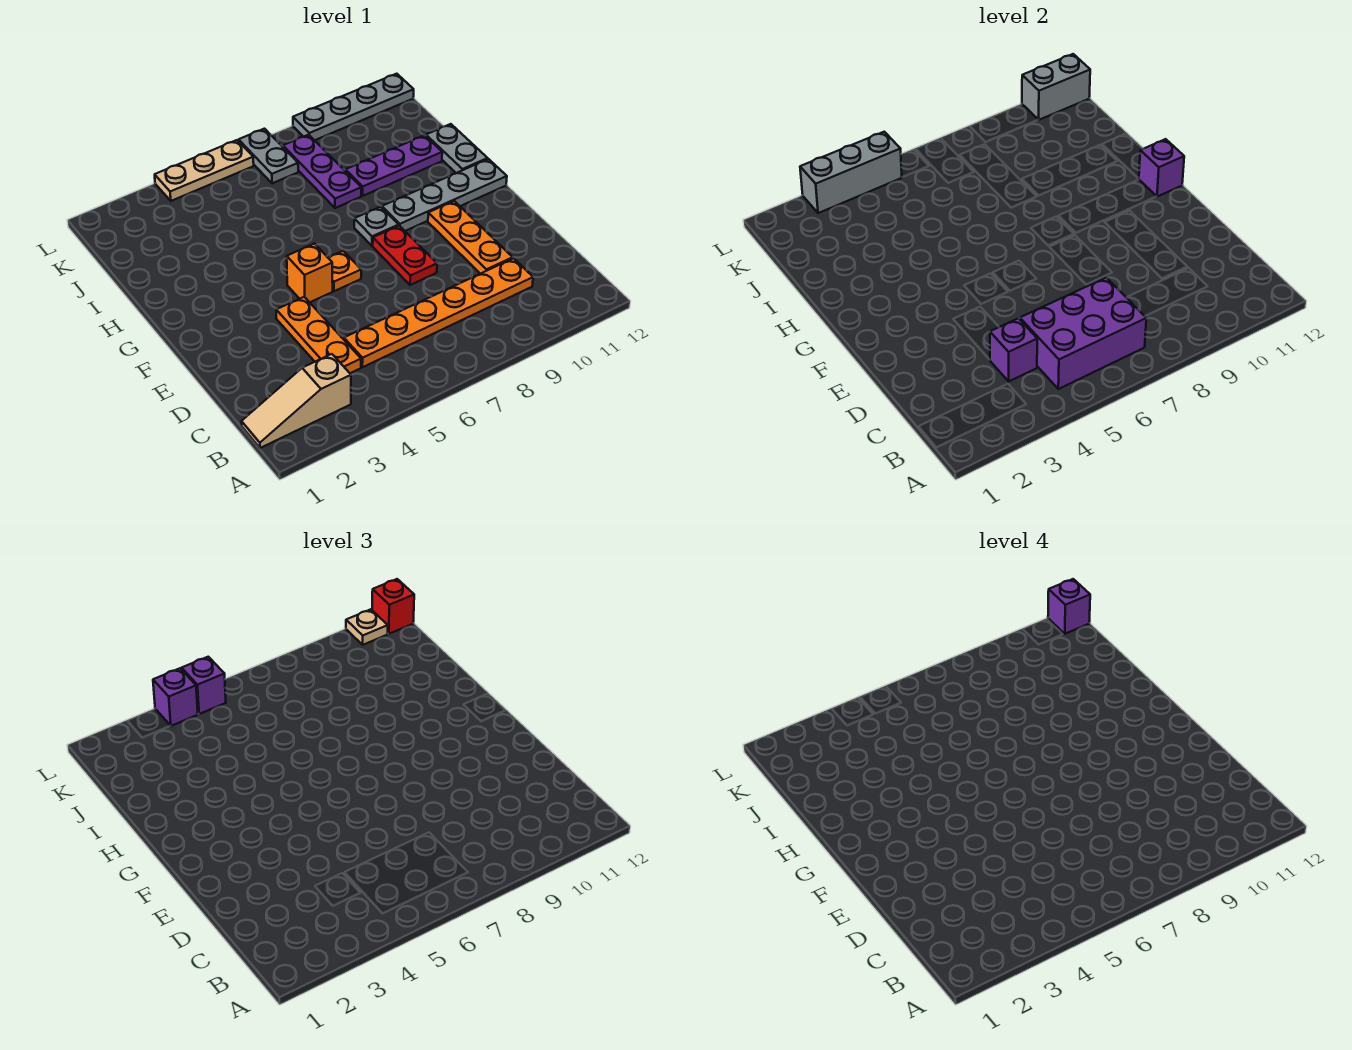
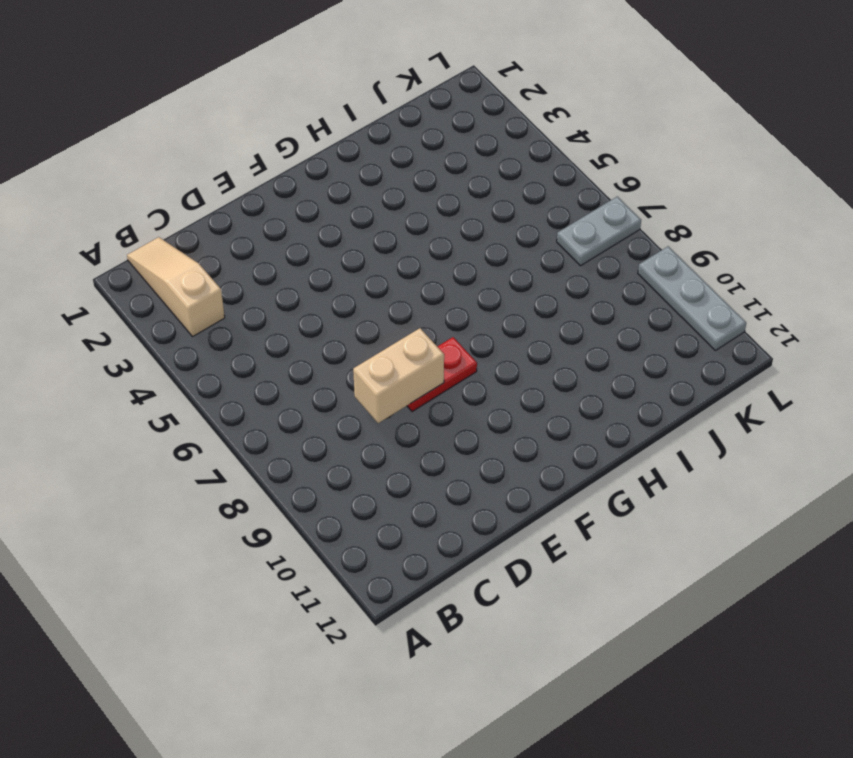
tan brick D8:E8 level 2 -> none
grey plate L9:L11 level 1 -> grey plate L9:L12 level 1
none -> orange plate C4:E4 level 1
none -> orange plate C5:C10 level 1
none -> orange plate D10:F10 level 1

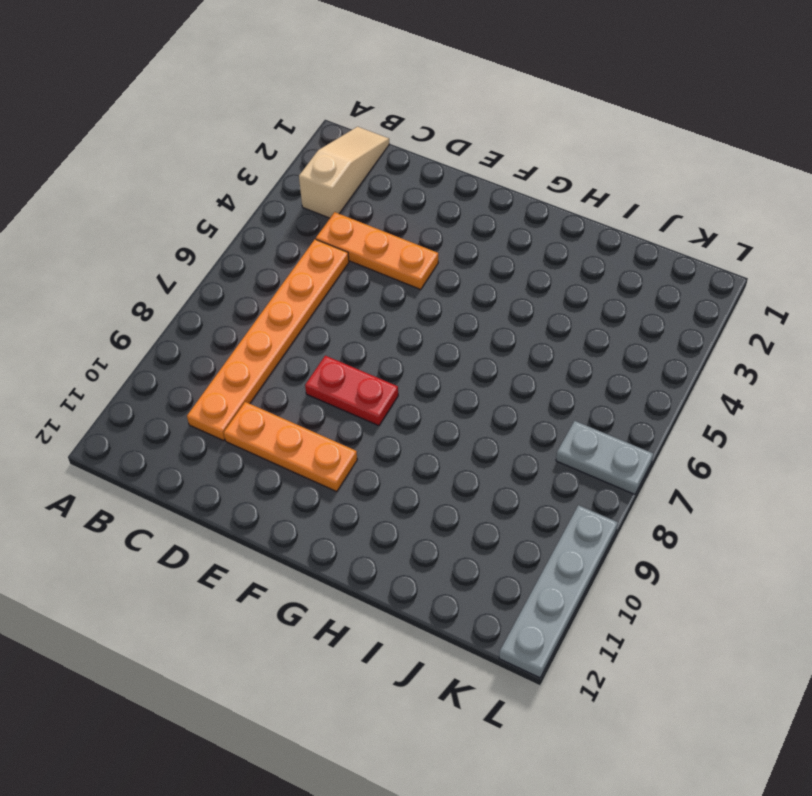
none -> orange brick F5 level 1
none -> orange plate F6 level 1
none -> grey plate G8 level 1

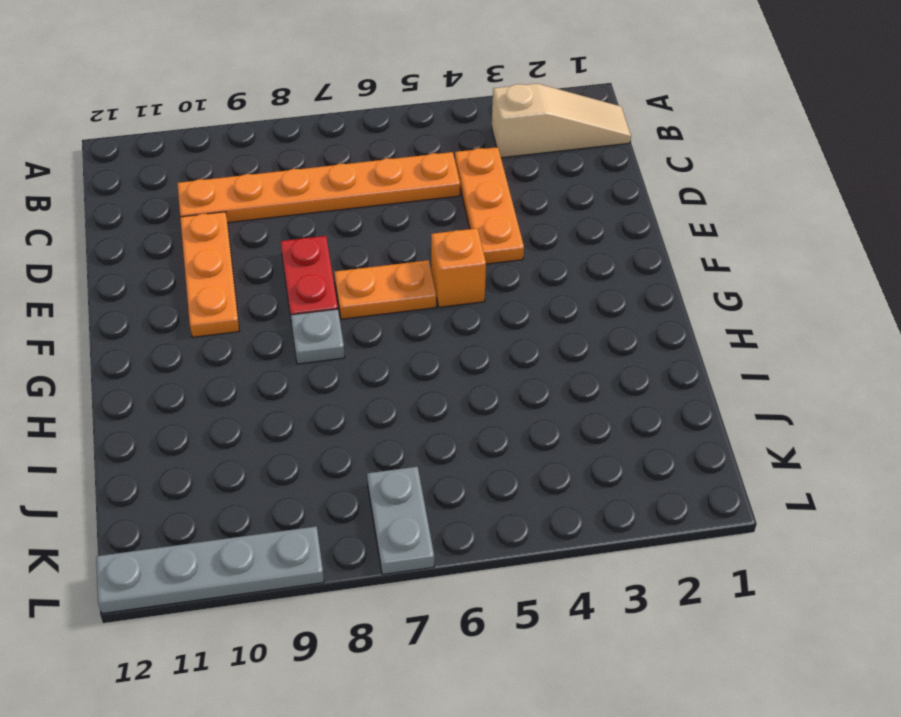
orange plate F6:F7 level 1 -> orange plate F6 level 1
none -> grey plate G9:G12 level 1
none -> grey plate H12:I12 level 1
none -> purple plate I8:K8 level 1

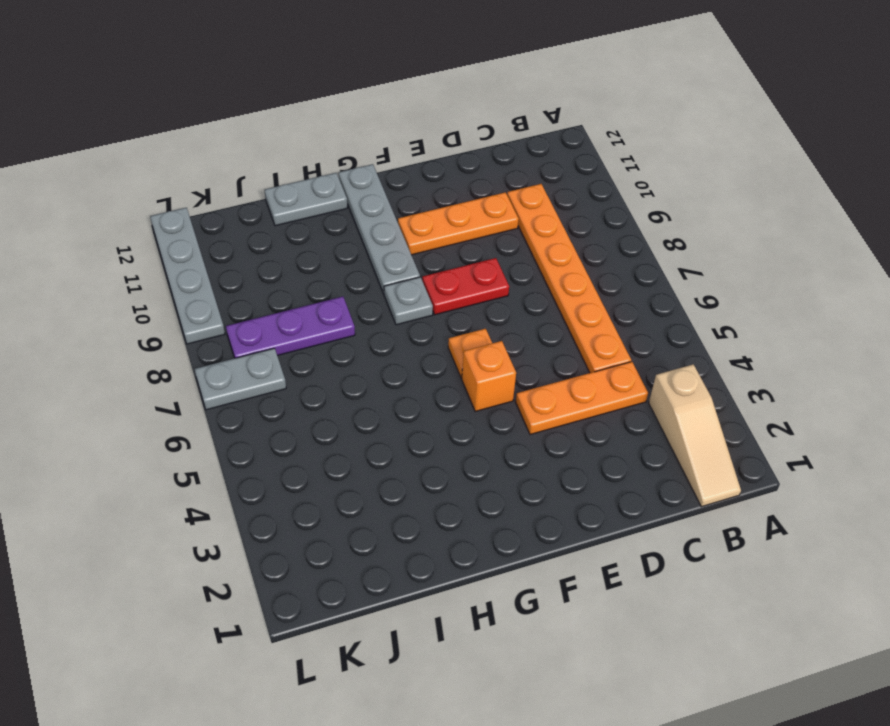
none -> purple plate I9:I11 level 1
none -> tan plate L4:L6 level 1
none -> purple brick B5:C7 level 2

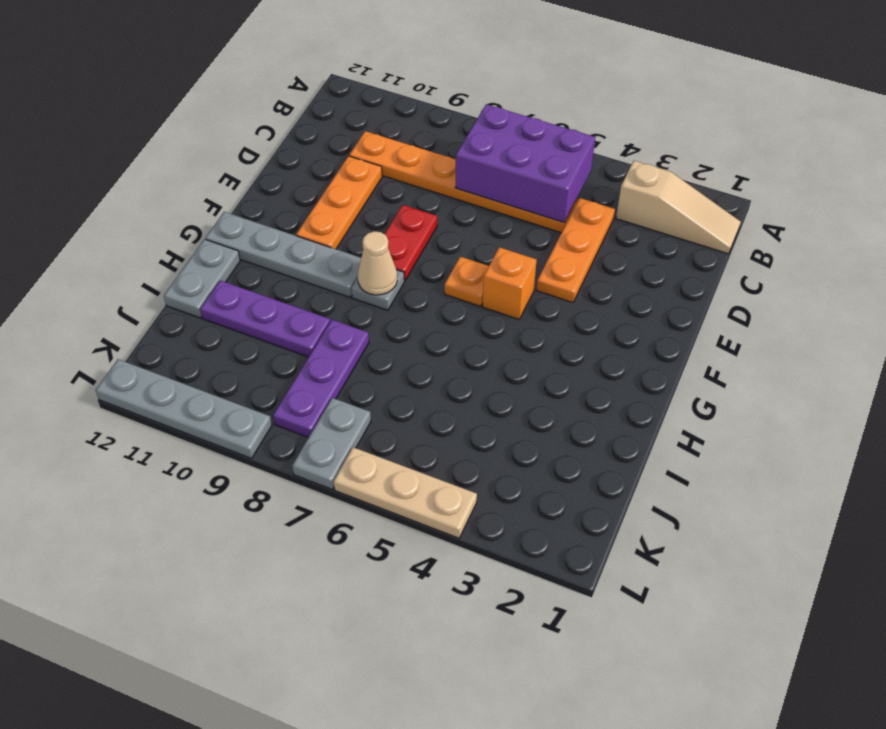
tan cone G8 level 2 -> none
none -> purple brick C4 level 2
none -> purple brick G12 level 2
none -> grey brick L3:L5 level 2

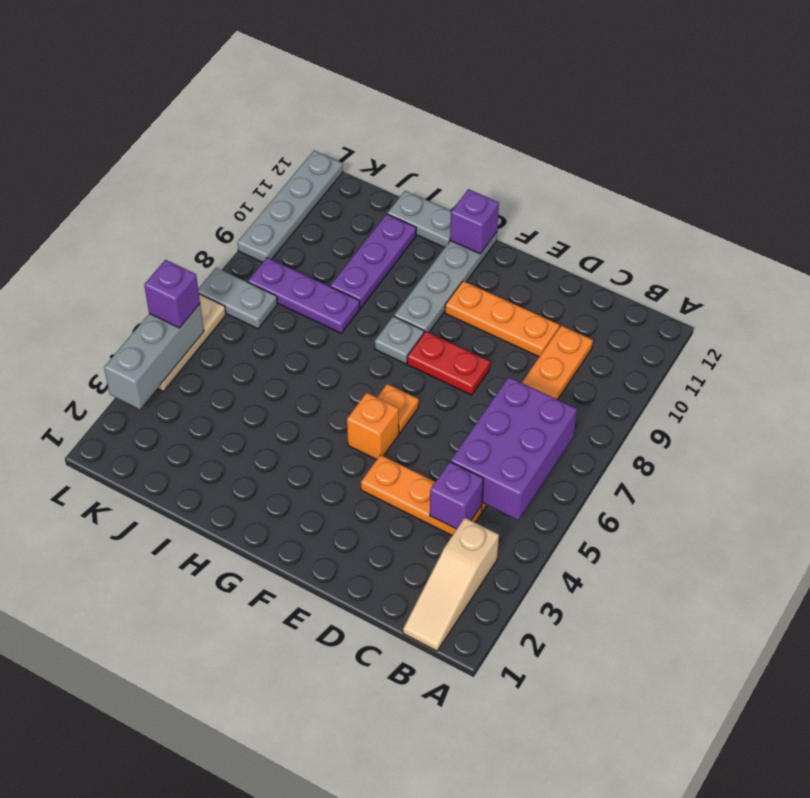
none -> grey brick L11:L12 level 2
none -> purple brick L4 level 3
none -> tan plate L11 level 3

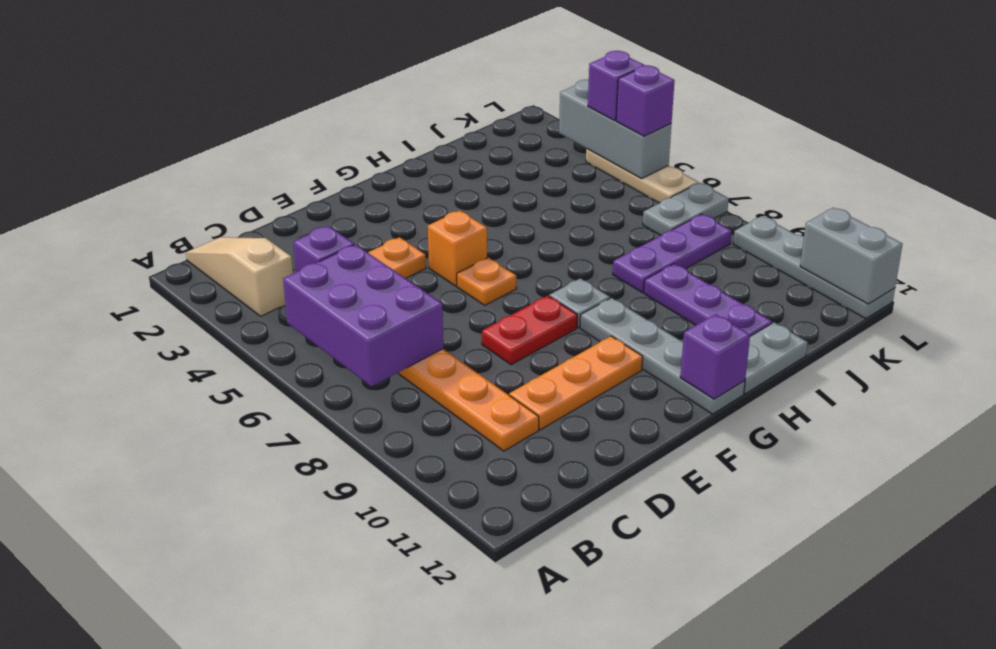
none -> tan plate L11 level 3
none -> red brick L12 level 3
none -> purple brick L12 level 4

